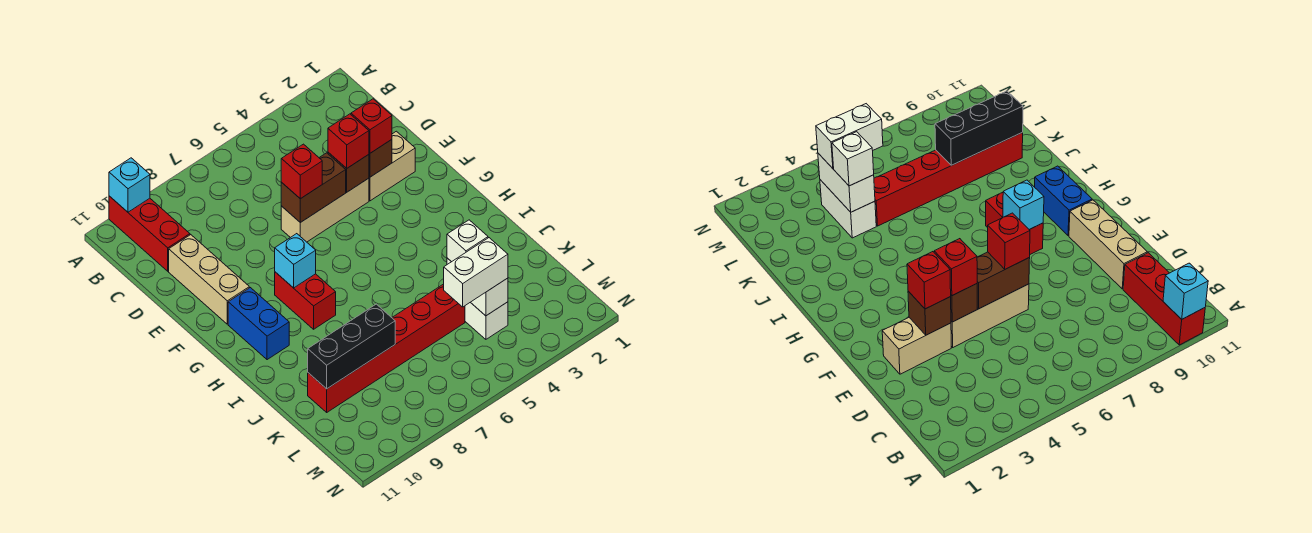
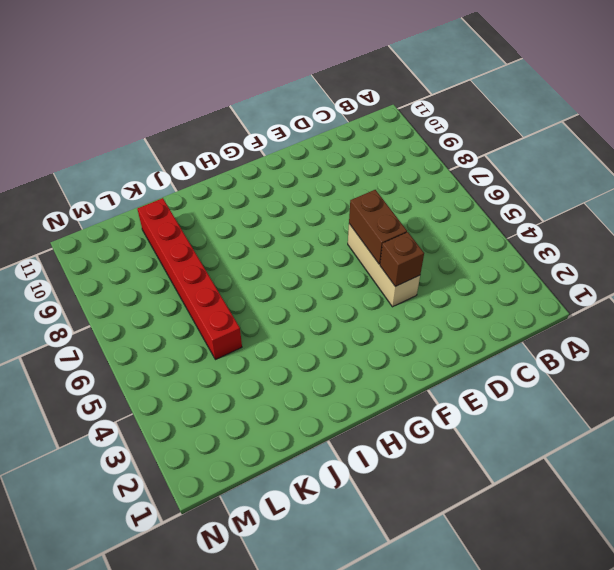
none -> red brick A10:C10 level 1
none -> tan brick D10:F10 level 1
none -> tan brick E2:E3 level 1

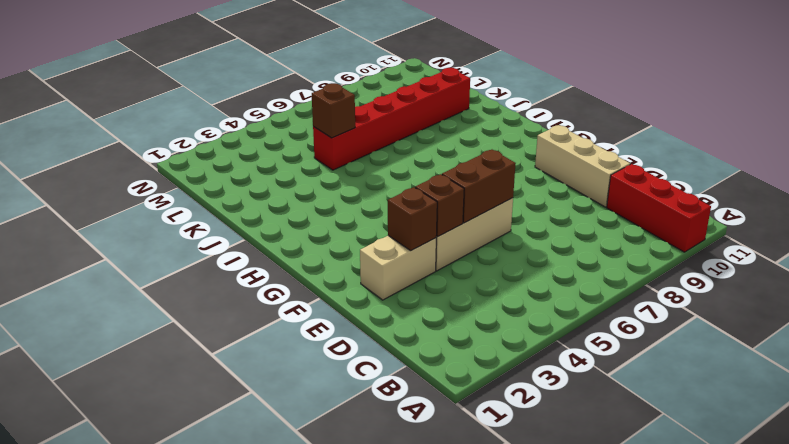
brown brick K5 level 2 -> none
none -> red brick G8:H8 level 1
none -> blue brick G10:H10 level 1
none -> white brick K4:L4 level 1

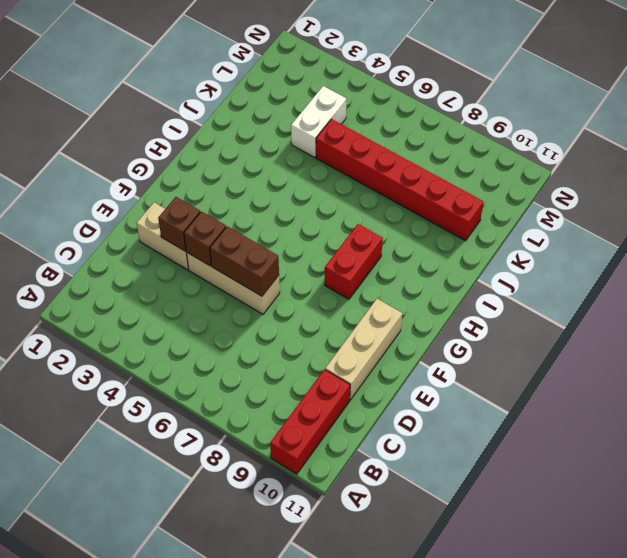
none -> blue brick G10:H10 level 1
none -> cyan brick A10 level 2
none -> cyan brick G8 level 2

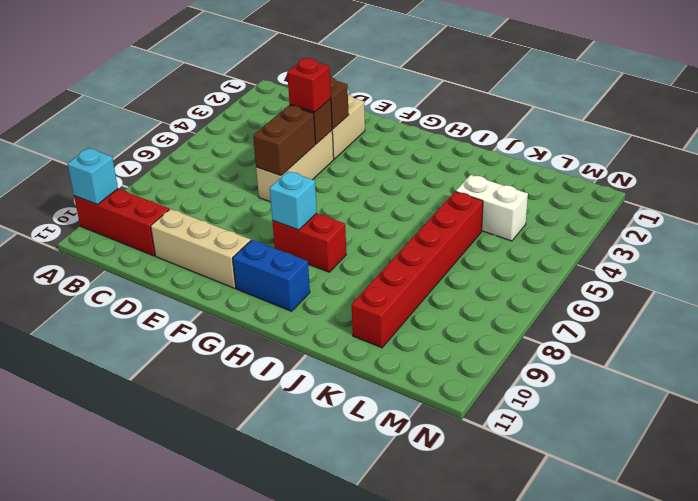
none -> white brick K4:L4 level 2
none -> black brick K8:K10 level 2
none -> red brick E3 level 3

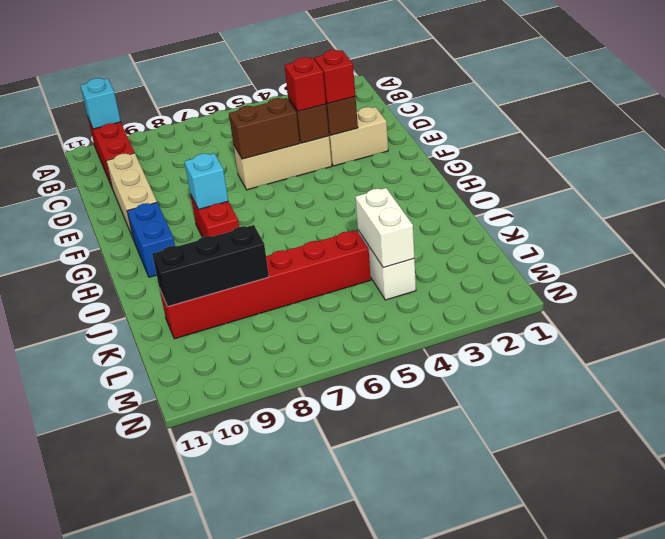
none -> red brick E6 level 3
none -> white brick K4 level 3
none -> white brick L4:L5 level 3

